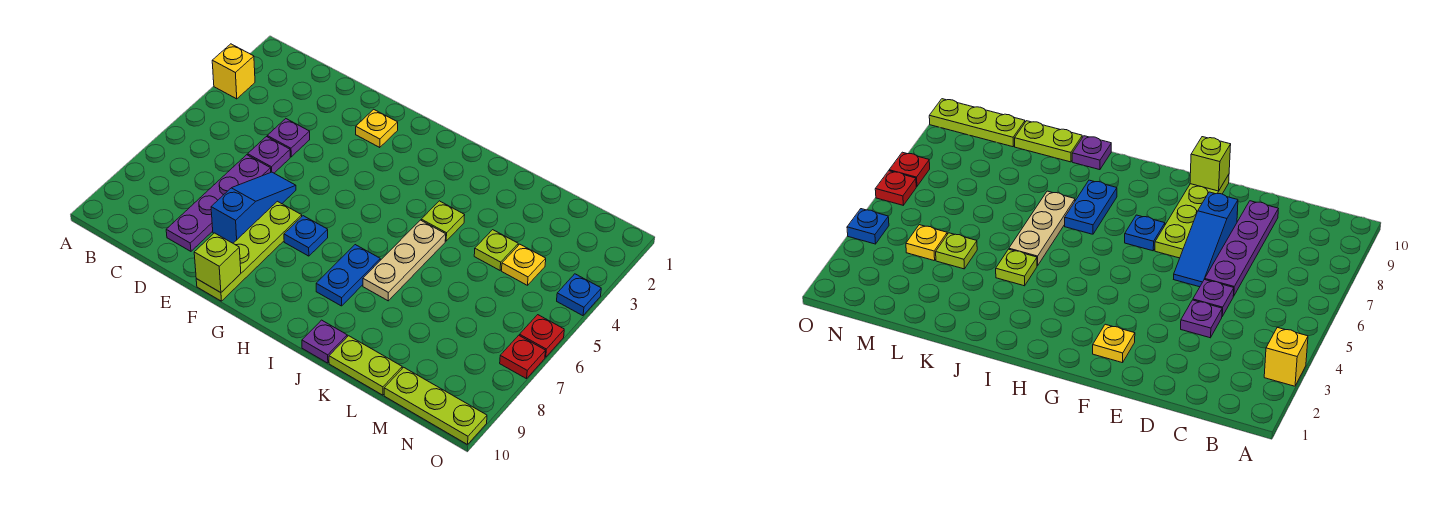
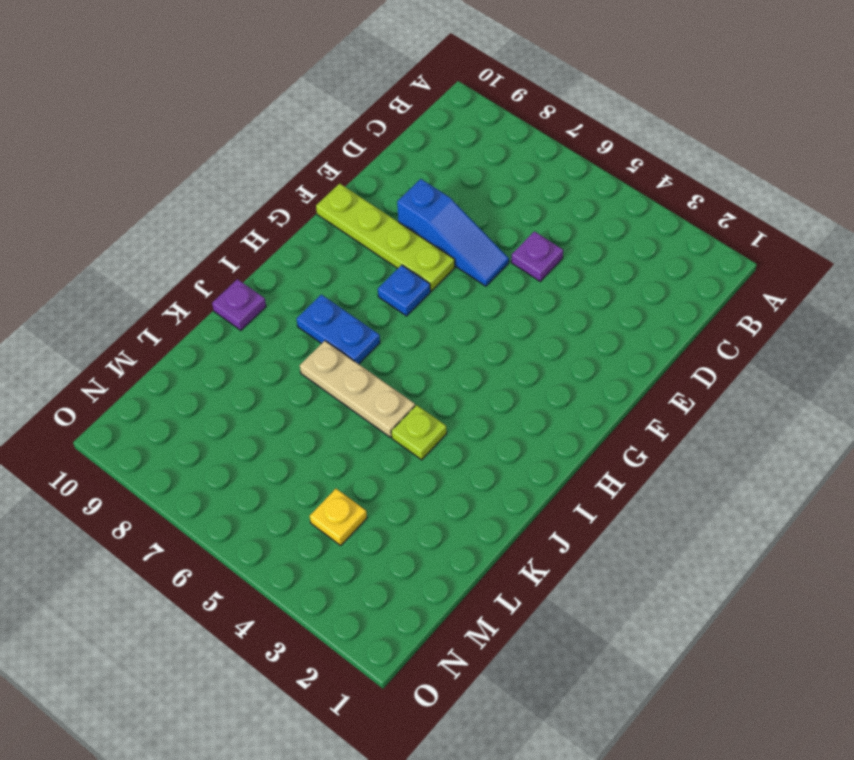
none -> yellow brick A3 level 1
none -> purple plate D4 level 1
none -> purple plate D6:D9 level 1

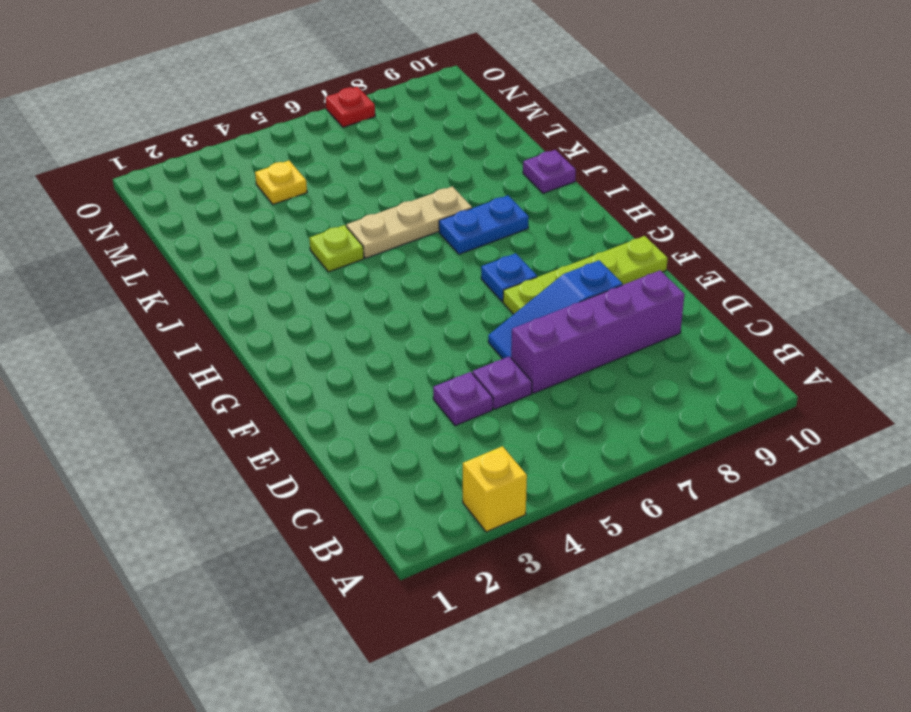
purple brick D6:D9 level 1 -> purple plate D6:D9 level 1
none -> yellow plate F2 level 1
none -> lime plate K10:L10 level 1
none -> lime plate L4 level 1

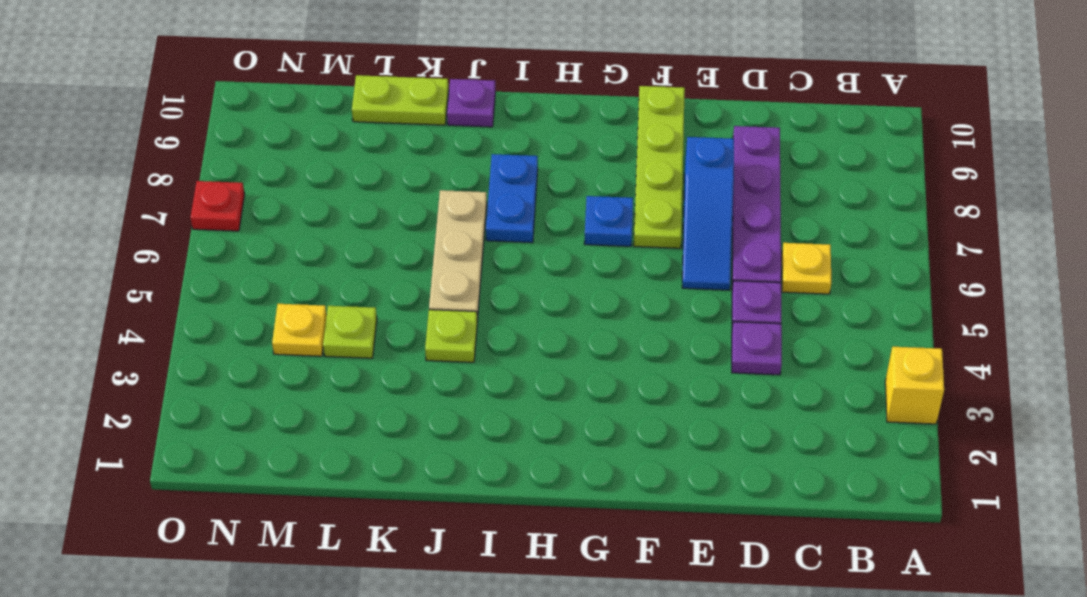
yellow plate C6 level 1 -> yellow plate F2 level 1
none -> lime plate M10:O10 level 1
none -> blue plate O4 level 1
none -> red plate O6 level 1

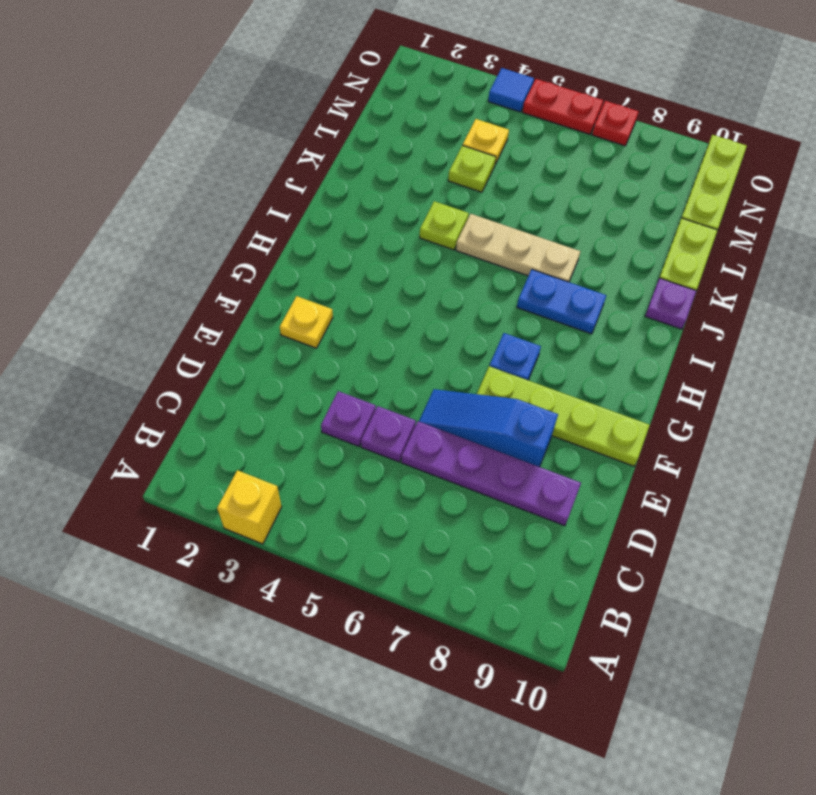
blue tile O4 level 1 -> blue plate O4 level 1
red plate O5:O6 level 1 -> red plate O6 level 1
none -> lime brick F10 level 2

